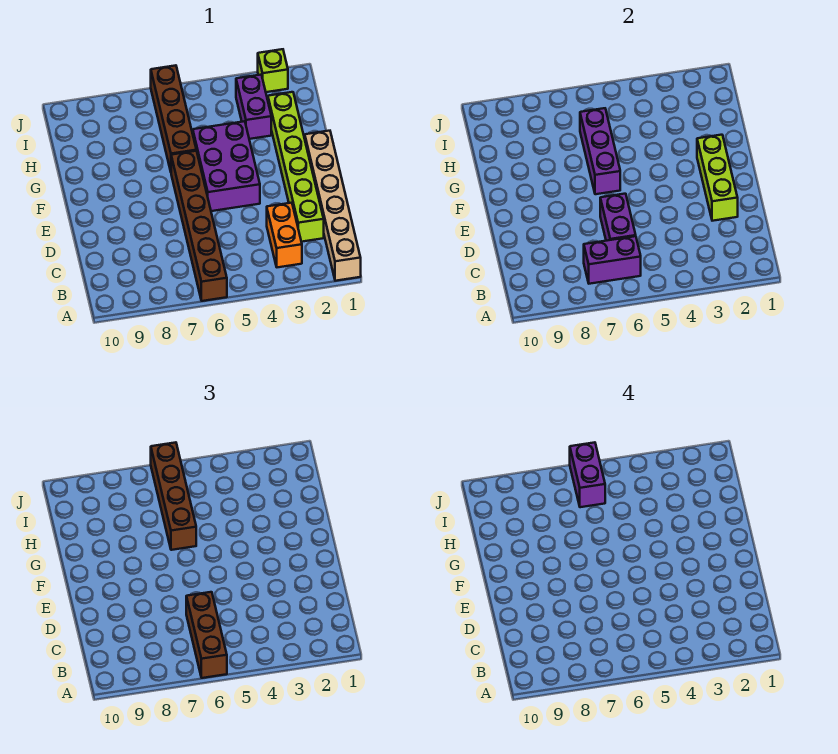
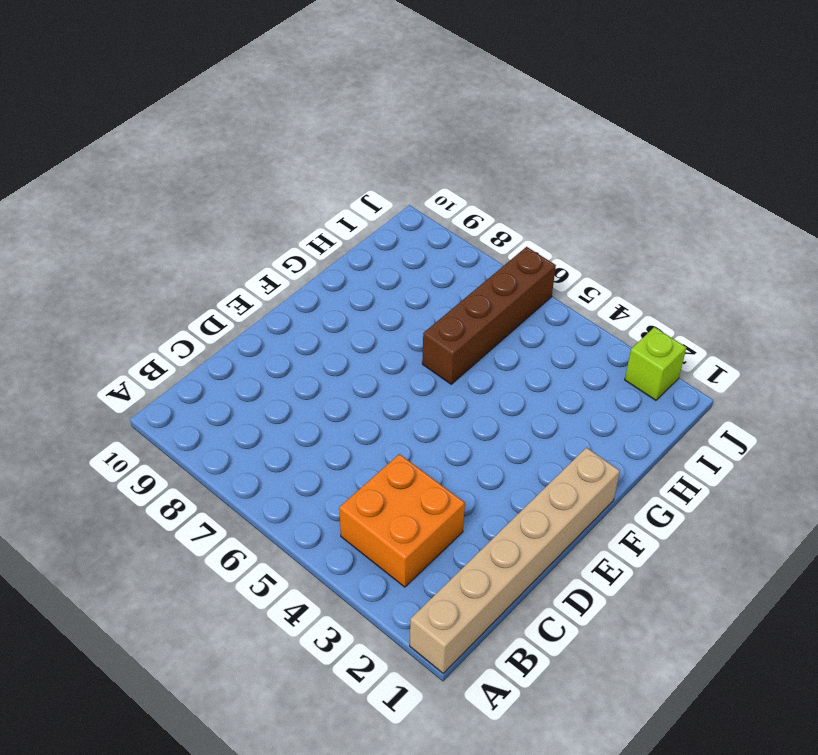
orange brick B3:C4 level 1 -> orange brick B3:C3 level 1
none -> brown brick A6:F6 level 1
none -> lime brick C2:H2 level 1
none -> purple brick E4:G5 level 1

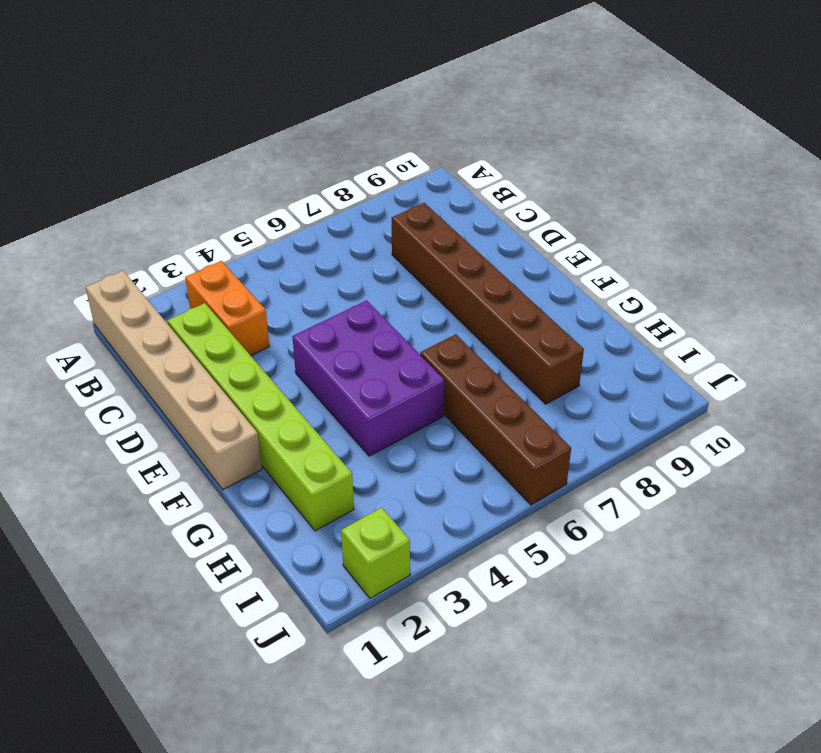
brown brick C8:H8 level 1 -> brown brick A6:F6 level 1
none -> purple brick H3:I3 level 1
none -> purple brick B6:B7 level 2
none -> purple brick C6:D6 level 2

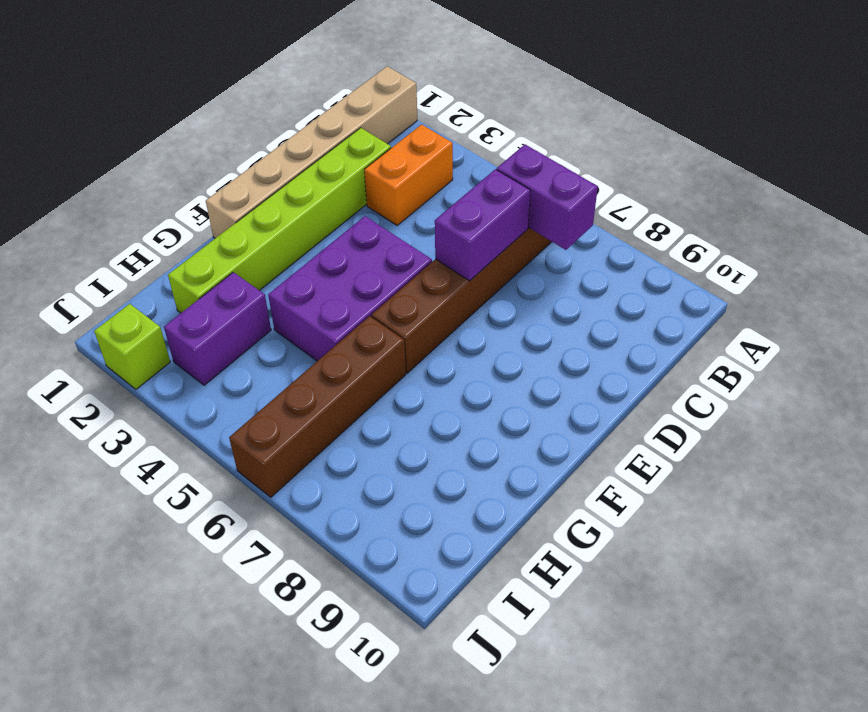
none -> lime brick D2:F2 level 2
none -> purple brick F6:H6 level 2
none -> brown brick A6:C6 level 3

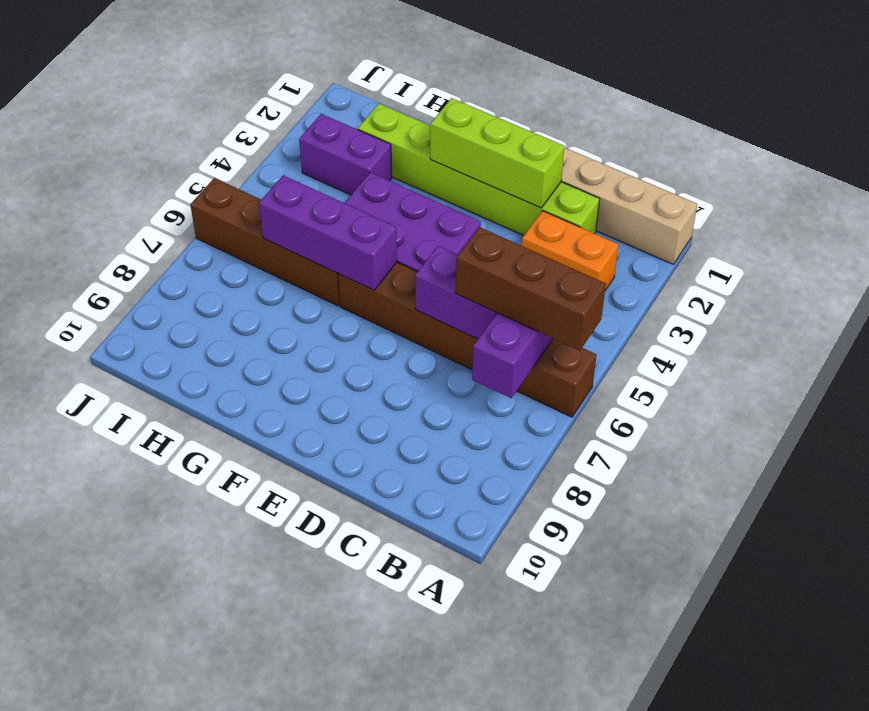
none -> lime brick J2 level 1
none -> brown brick G6:J6 level 3
none -> purple brick I6:J6 level 4

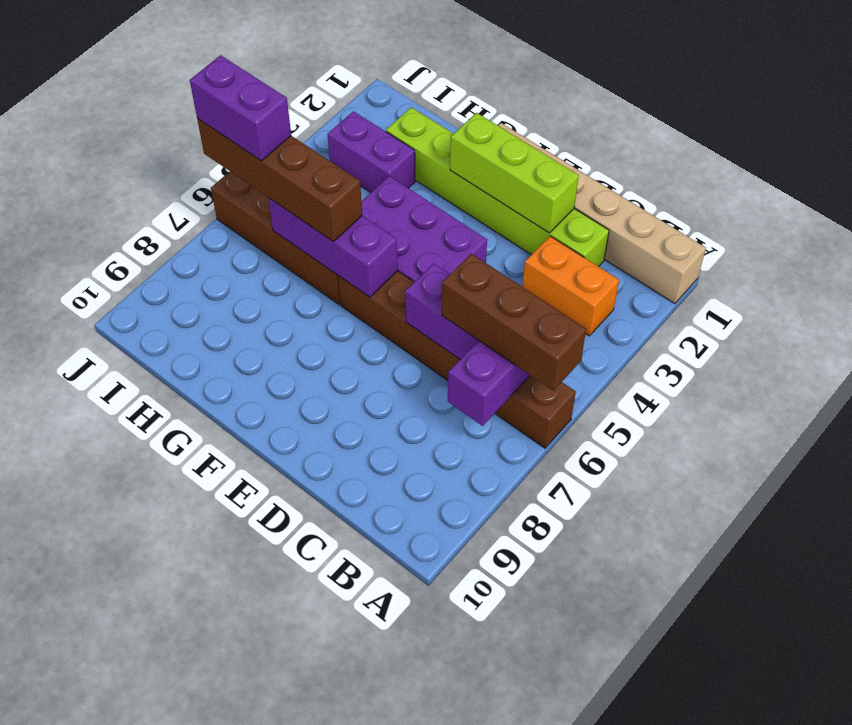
none -> lime brick J2 level 1

